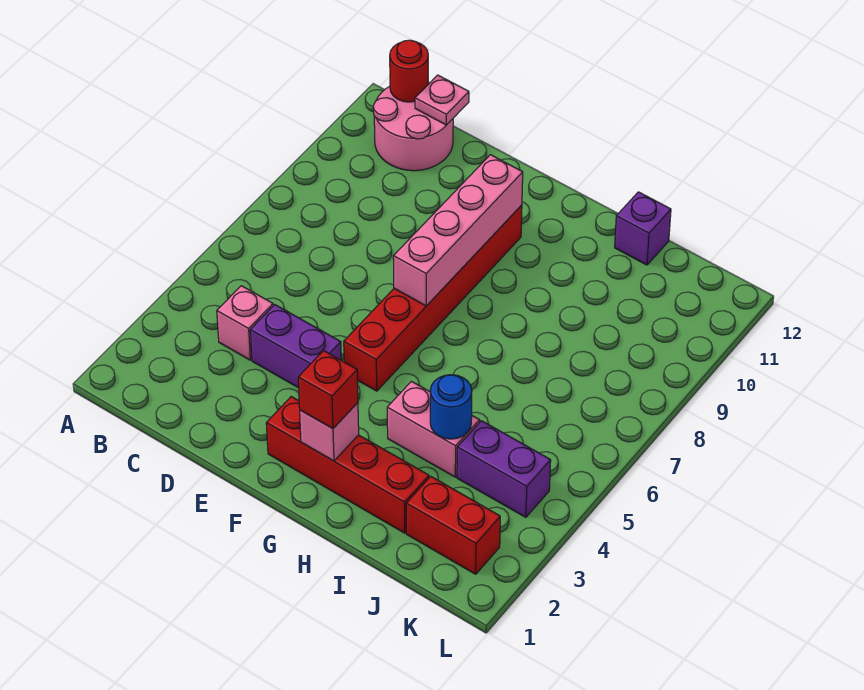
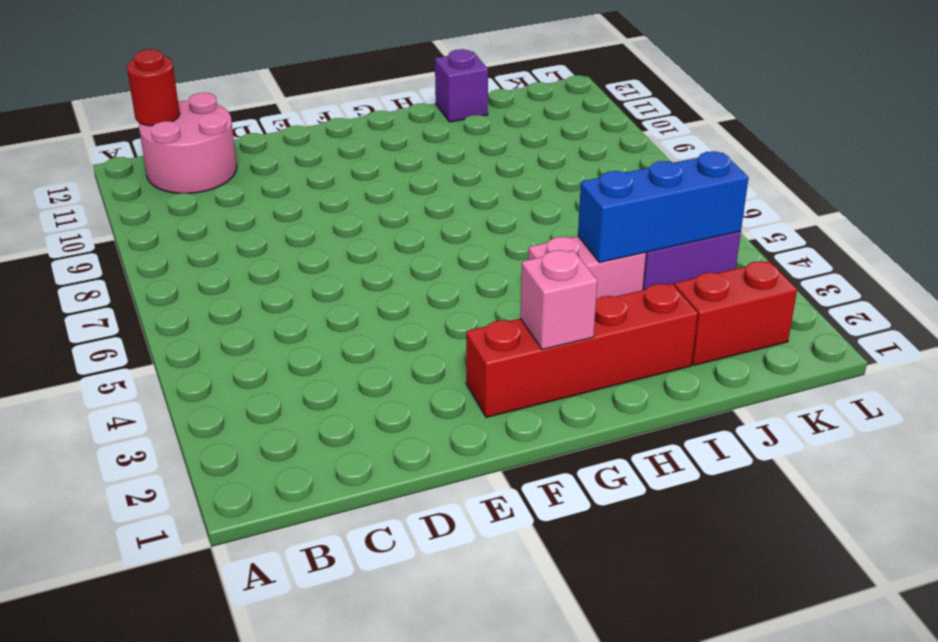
blue brick I4:K4 level 2 -> blue round brick I4 level 2
none -> pink brick C4 level 1
none -> purple brick D4:E4 level 1
none -> red brick F5:F10 level 1

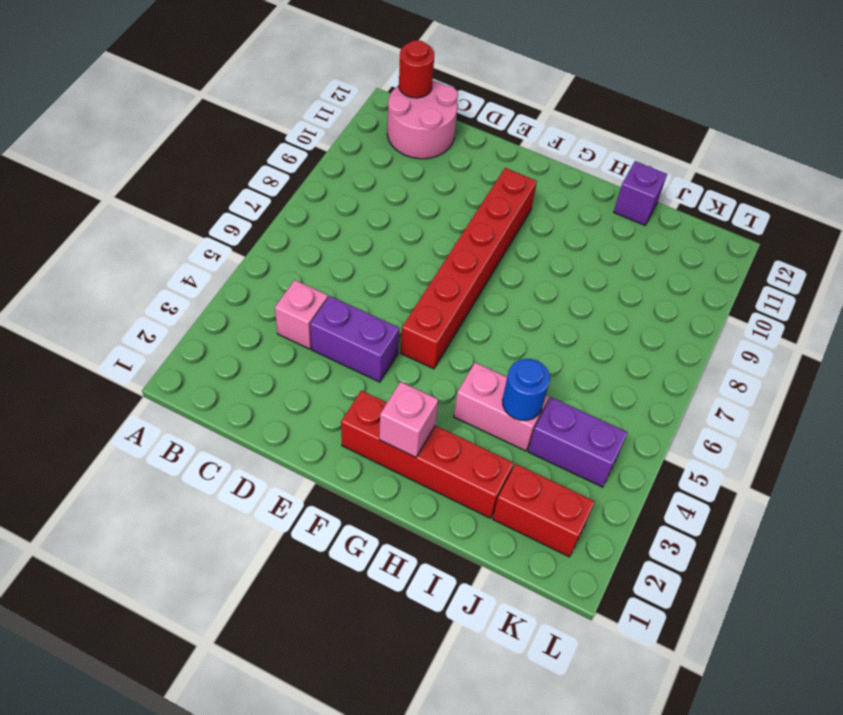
none -> pink plate C12 level 2
none -> pink brick F7:F10 level 2
none -> red brick G2 level 3

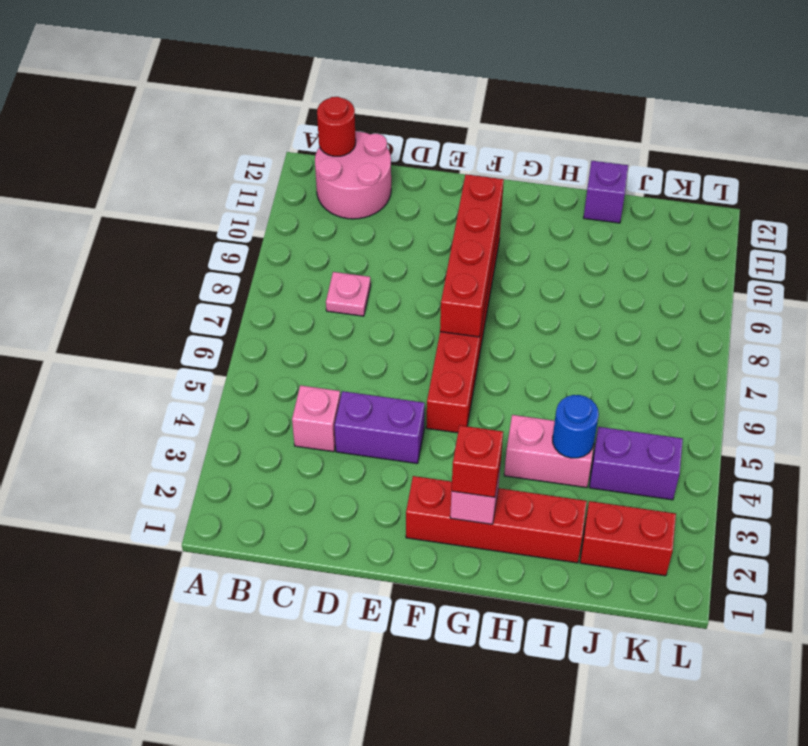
pink plate C8 level 1 -> pink plate C12 level 2
red brick F7:F10 level 2 -> pink brick F7:F10 level 2

